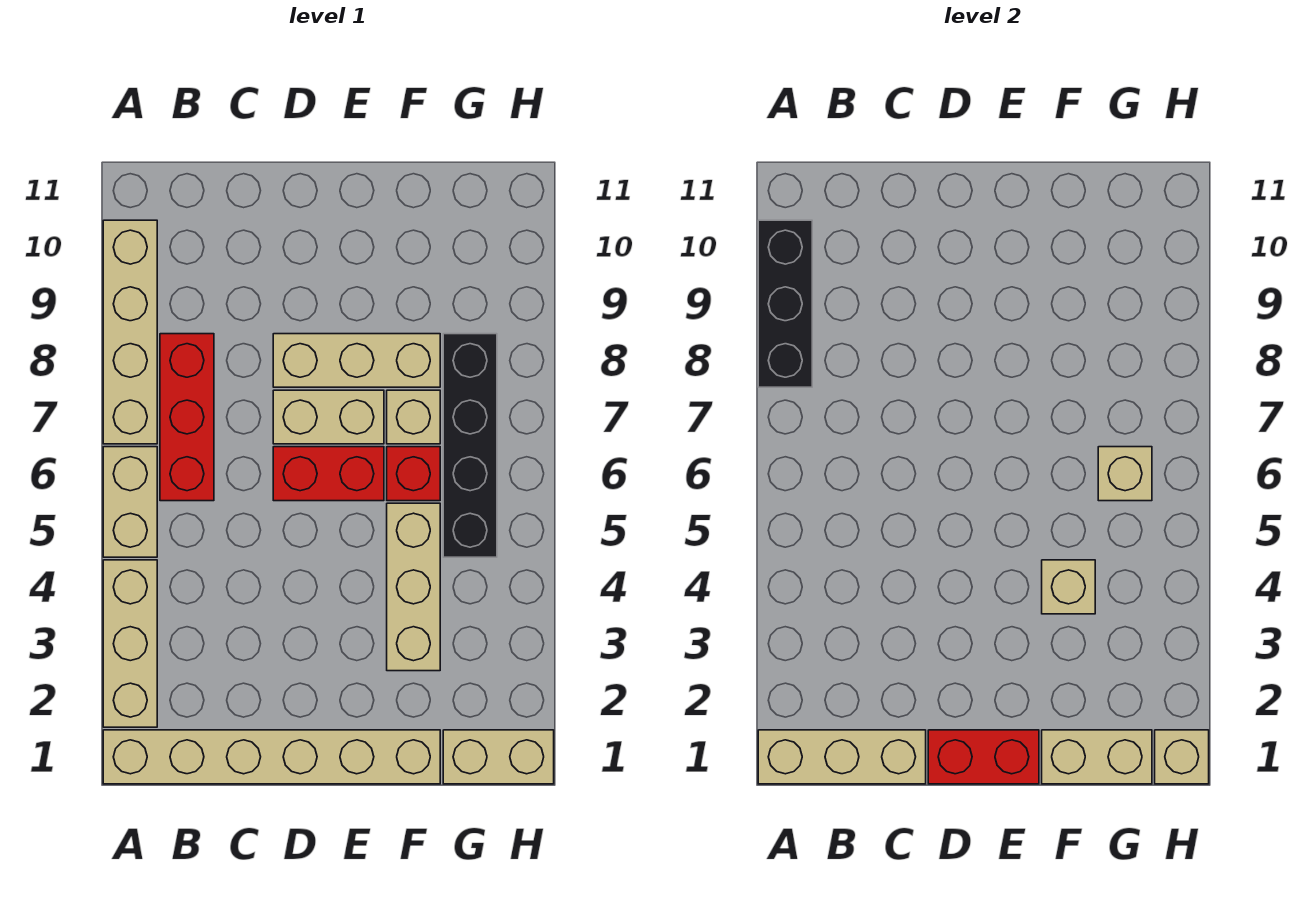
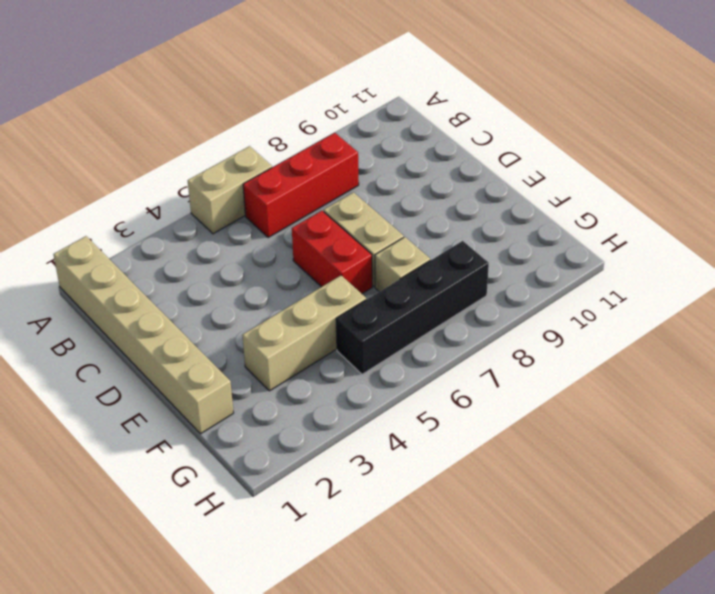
none -> tan brick A2:A4 level 1
none -> tan brick A7:A10 level 1
none -> tan brick D8:F8 level 1

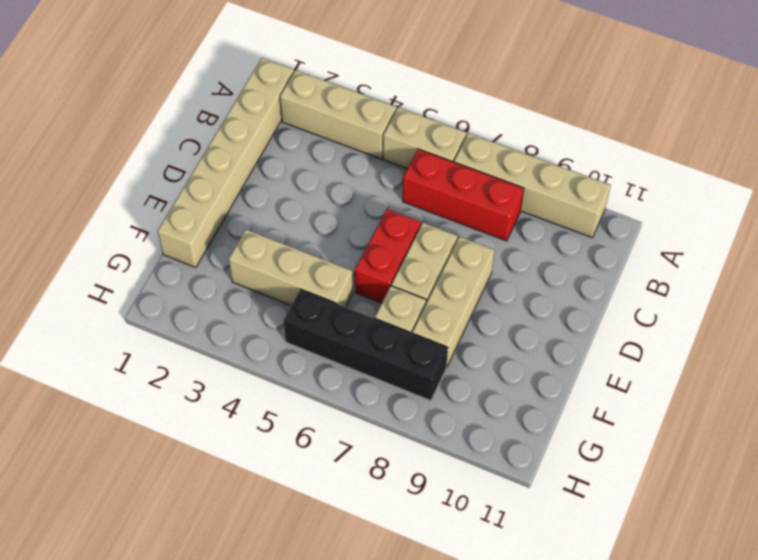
none -> red brick F6 level 1
none -> tan brick G1:H1 level 1
none -> tan brick A1:C1 level 2

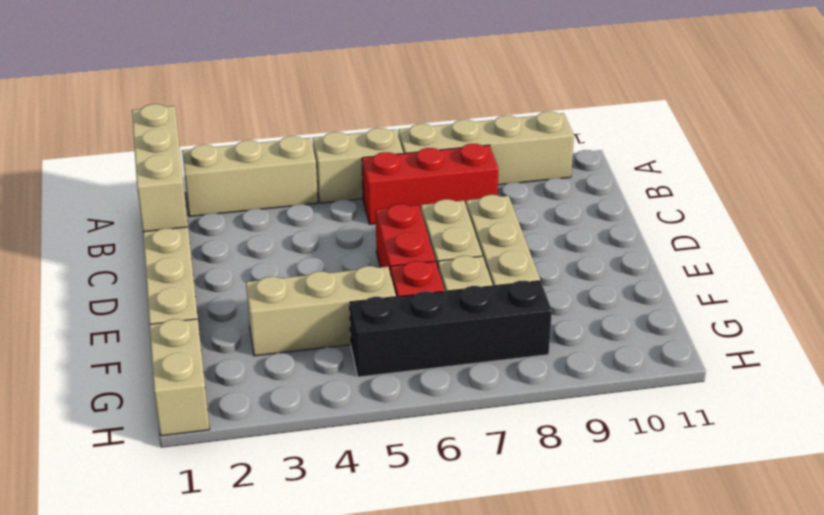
none -> black brick A8:A10 level 2
none -> red brick D1:E1 level 2
none -> tan brick F1:G1 level 2

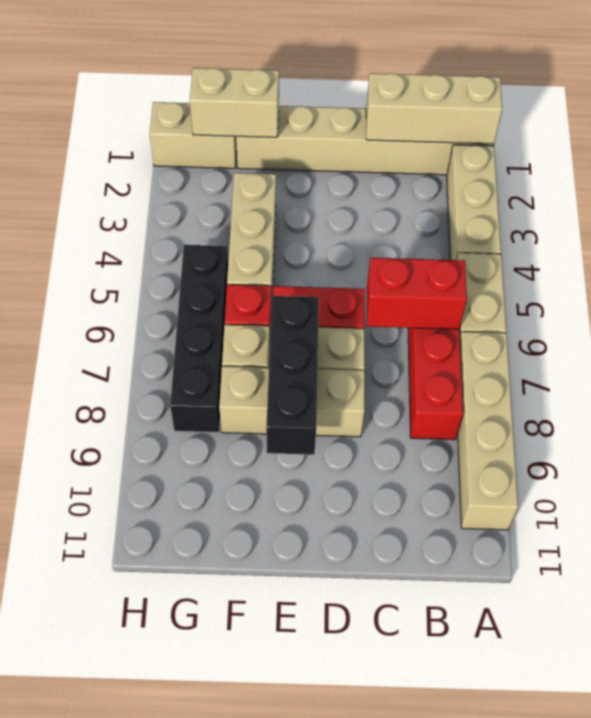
red brick B6:C6 level 2 -> red brick D1:E1 level 2
black brick E7:E9 level 2 -> black brick A8:A10 level 2
none -> tan brick F4 level 2
none -> tan brick G6 level 2
none -> tan brick H1 level 2

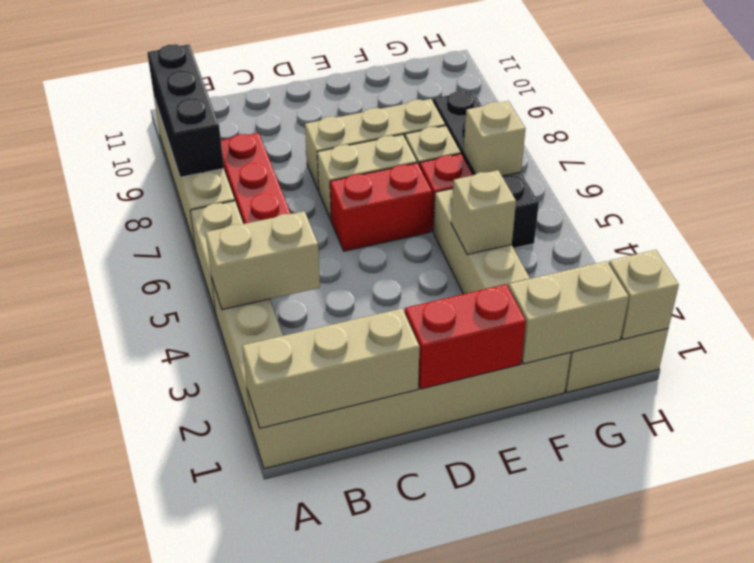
tan brick A4:B4 level 2 -> none

